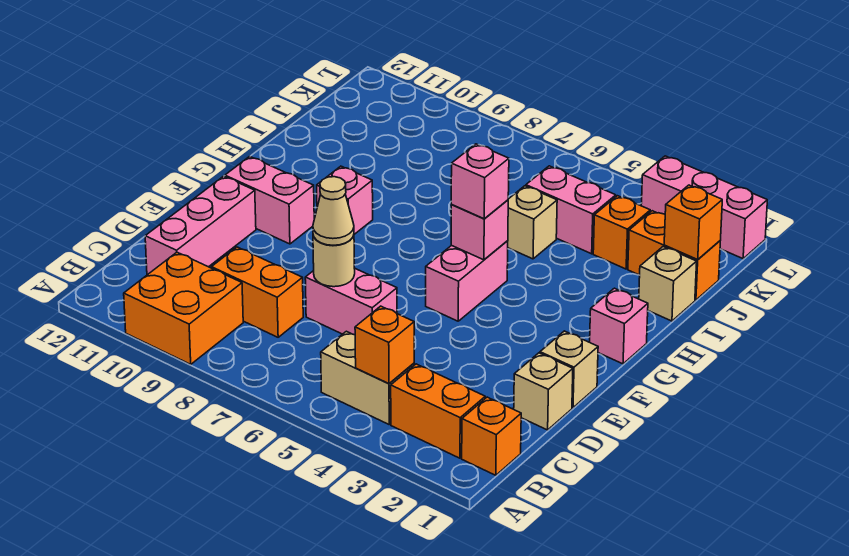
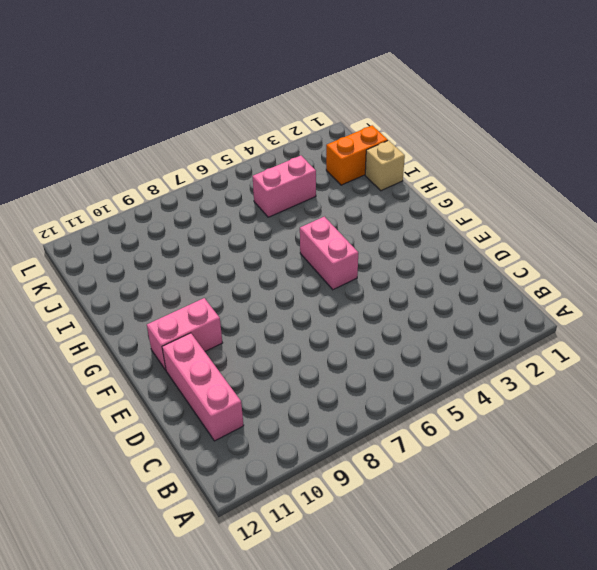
none -> orange brick A9:B10 level 1
none -> orange brick B1 level 1
none -> orange brick B2:B3 level 1

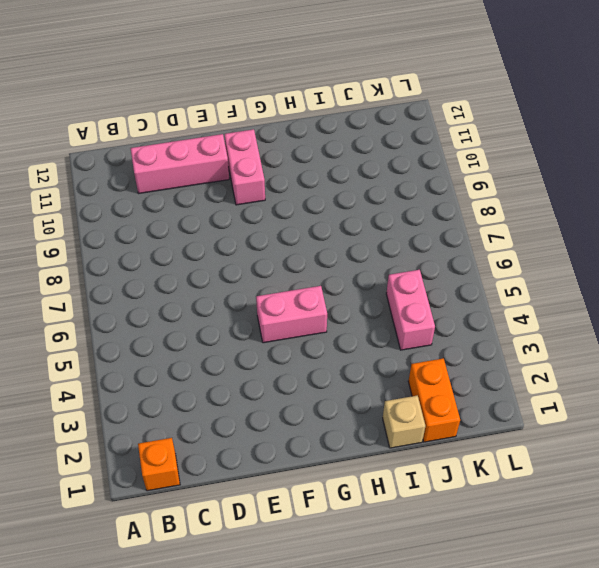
none -> orange brick A9:B10 level 1
none -> orange brick B2:B3 level 1
none -> tan brick B4:B5 level 1

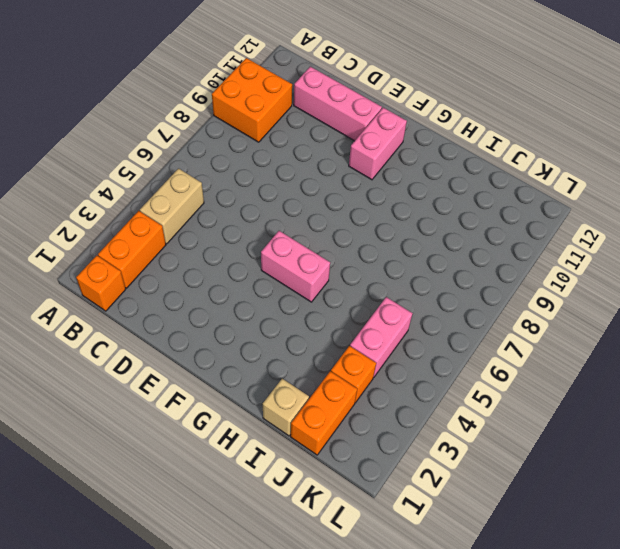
none -> orange brick C8:C9 level 1
none -> tan brick D1 level 1
none -> pink brick D6:D7 level 1

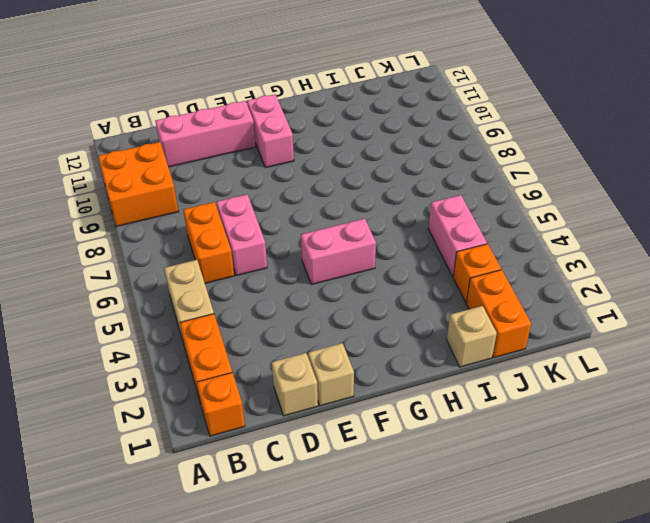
orange brick C6:C7 level 1 -> orange brick C8:C9 level 1
none -> pink brick G1 level 1
none -> pink brick G9 level 1
none -> tan brick I5 level 1

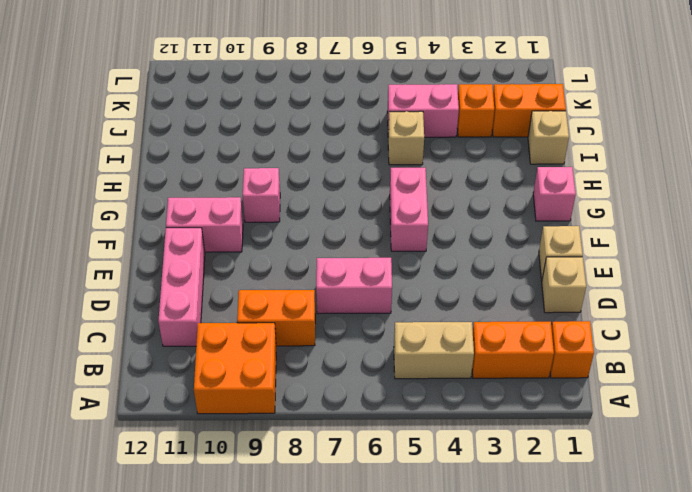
none -> pink brick L1:L3 level 1
none -> orange brick B4 level 2
none -> tan round brick D7 level 2

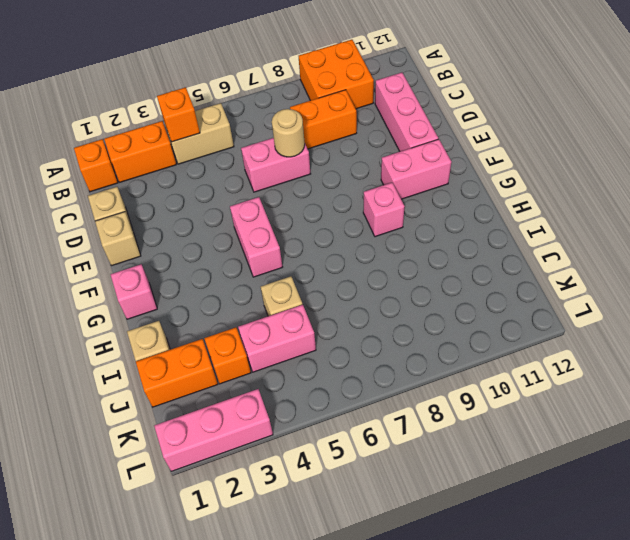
none -> pink brick G5 level 2
none -> orange brick J1 level 2
none -> tan cone D7 level 3

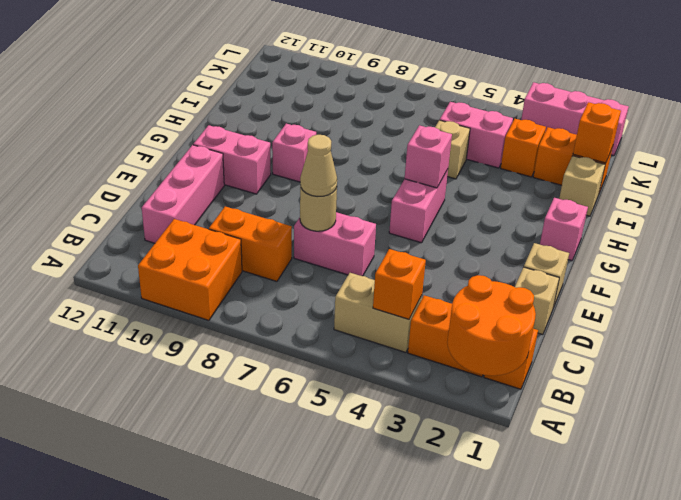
orange round brick A1:B2 level 2 -> none
none -> pink brick G5 level 3

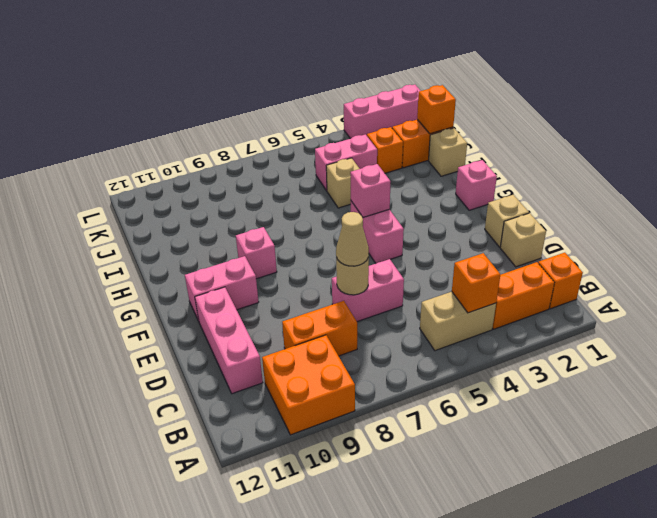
none -> pink brick G5 level 3

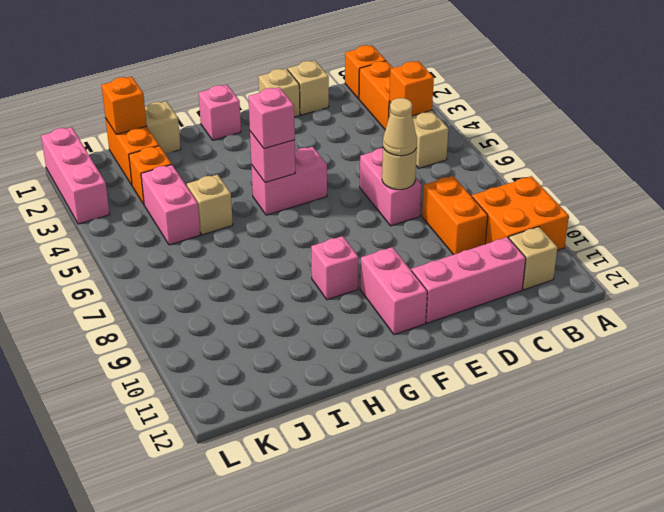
tan brick B11 level 1 -> none

